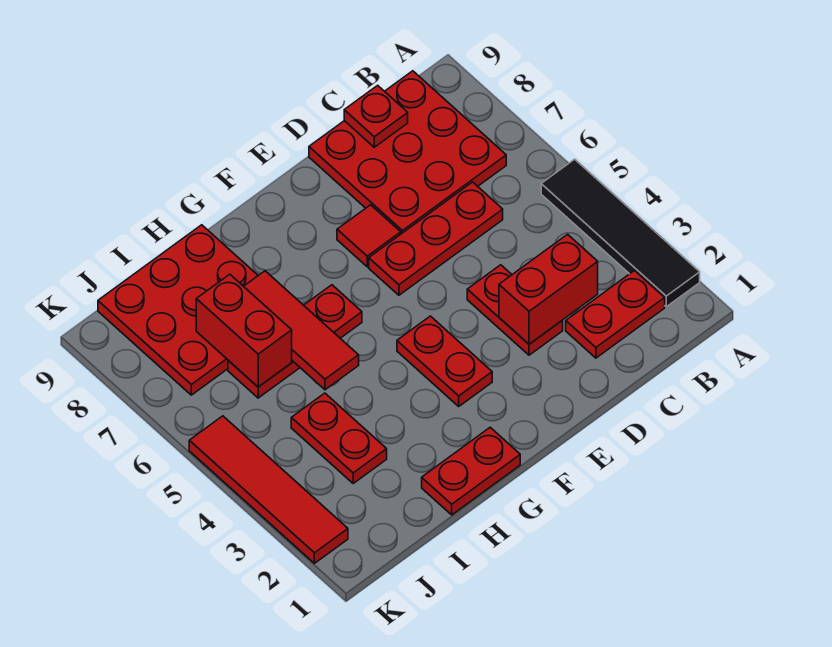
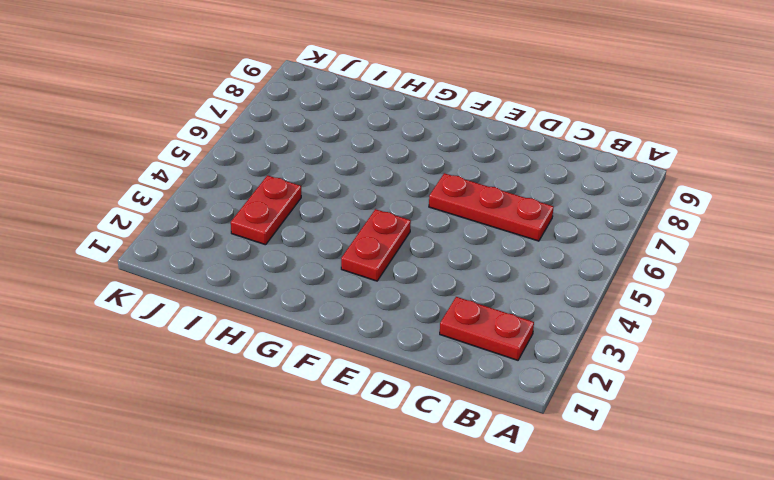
none -> black tile A2:A5 level 1
none -> red plate B7:D9 level 1
none -> red plate D3:D4 level 1

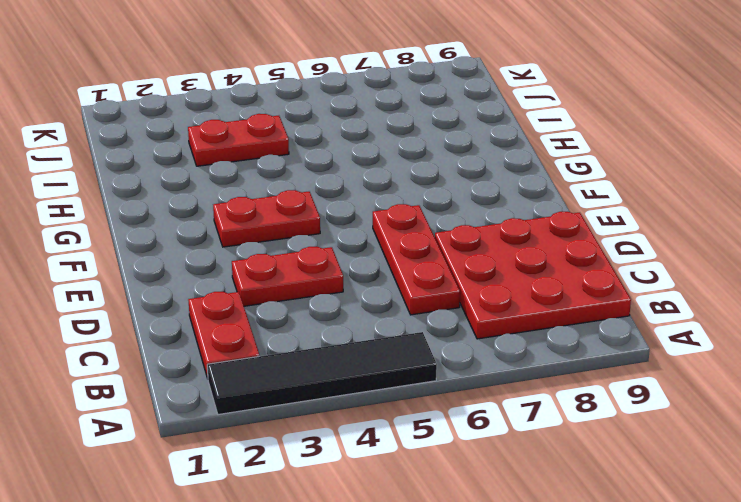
none -> red tile E7 level 1
none -> red plate G1:H1 level 1
none -> red plate G6:I6 level 1

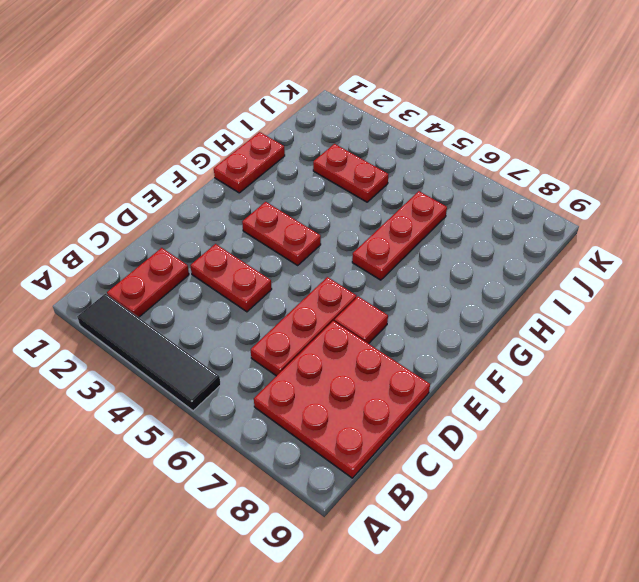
none -> red plate H7:J9 level 1
none -> red tile K2:K5 level 1
none -> red brick C3:D3 level 2

